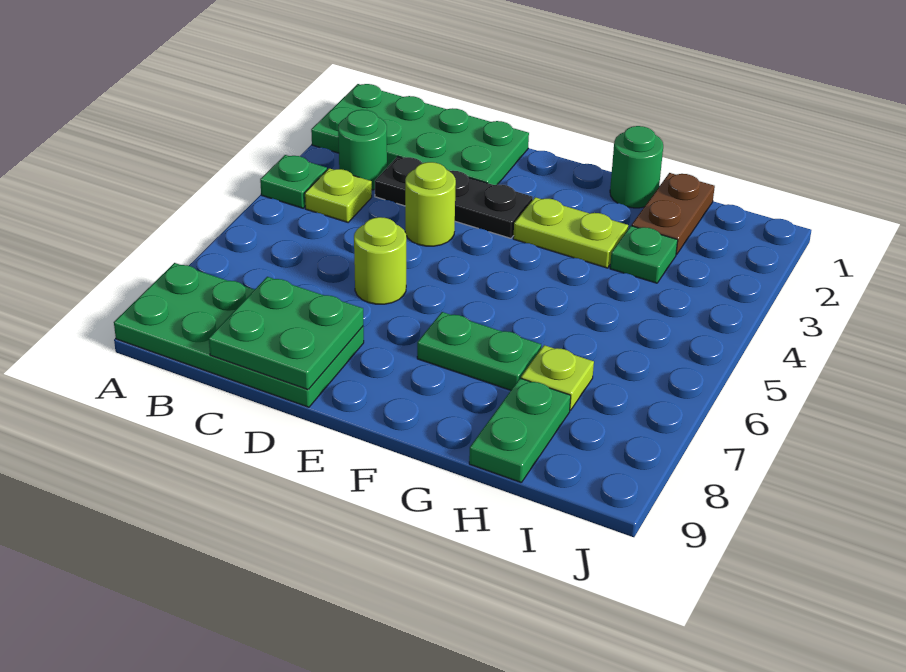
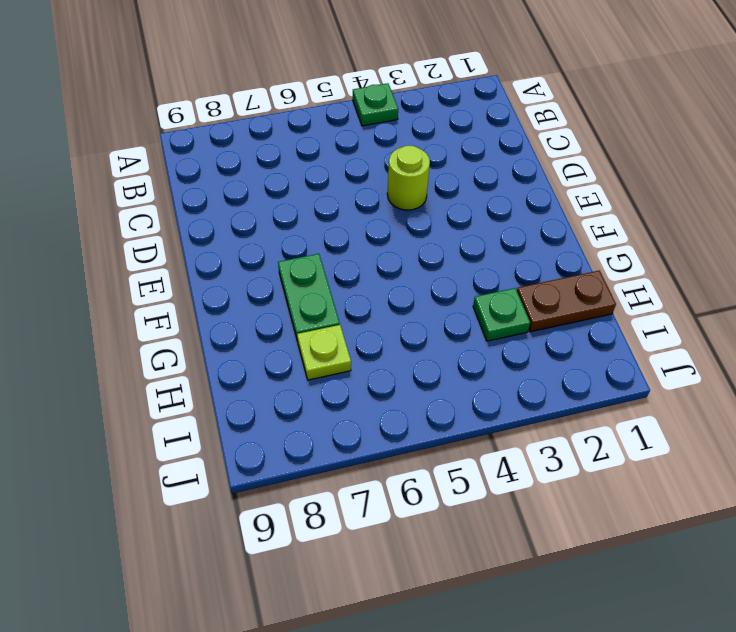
none -> green plate A1:D2 level 1
none -> green plate A8:D9 level 1
none -> green round brick B3 level 1

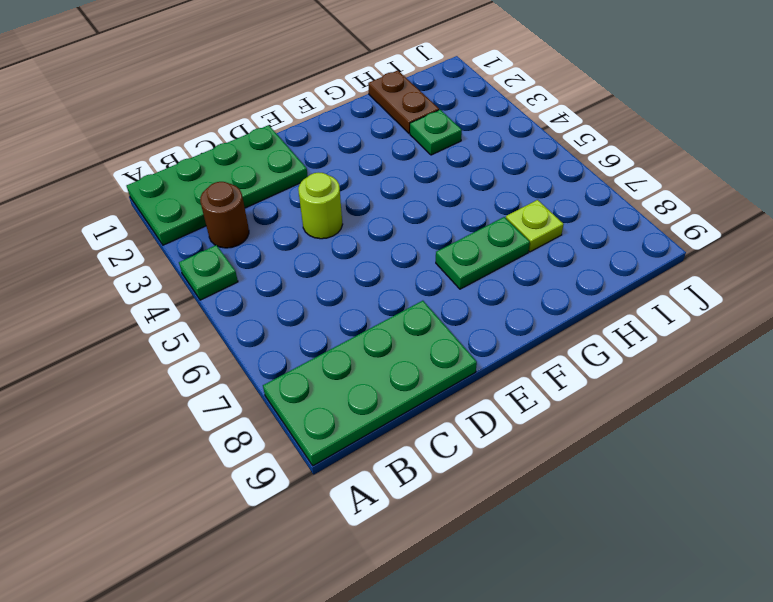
brown round brick B3 level 1 -> green round brick B3 level 1
none -> lime plate B4 level 1
none -> black plate C3:E3 level 1
none -> lime round brick D6 level 1

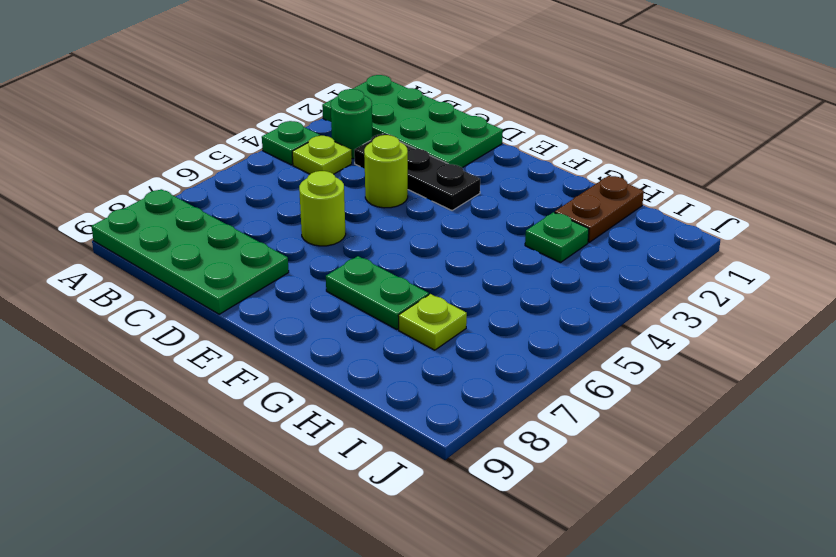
none -> lime plate F3:G3 level 1
none -> green round brick G1 level 1
none -> green plate H8:H9 level 1

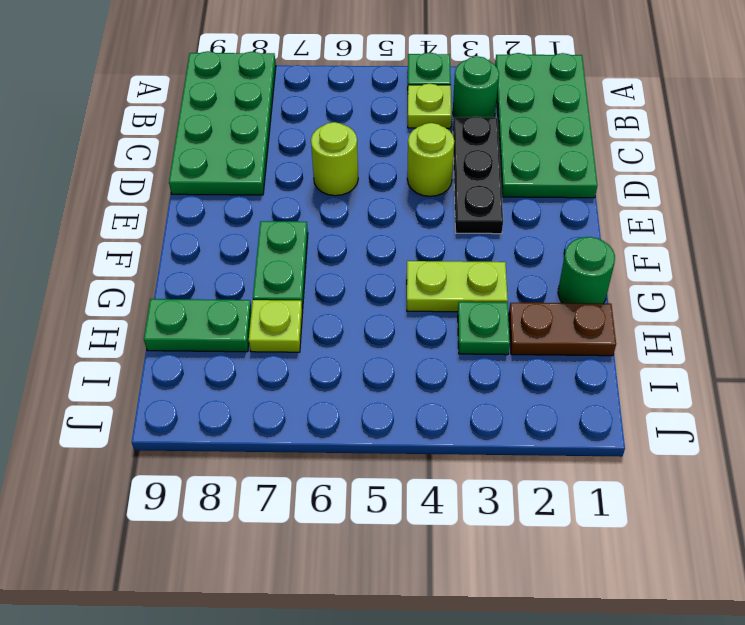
lime plate G3:G4 level 1 -> lime plate F3:G3 level 1
none -> green plate C8:D9 level 2

